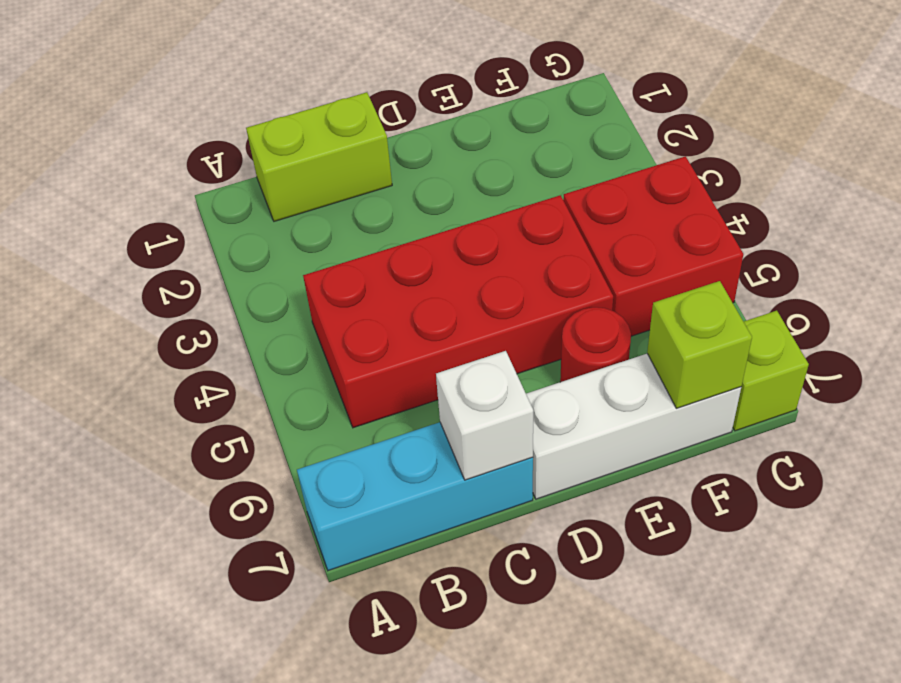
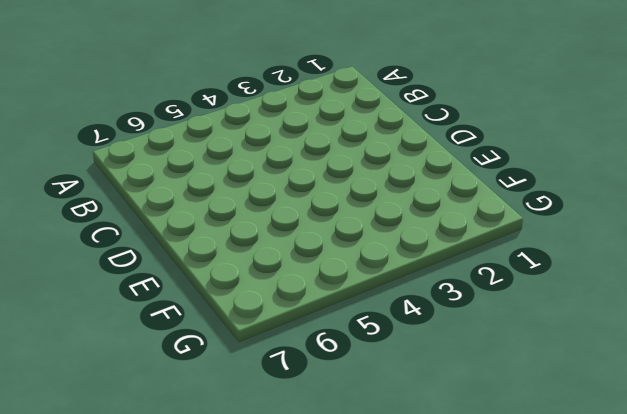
none -> cyan brick A7:C7 level 1
none -> lime brick B1:C1 level 1

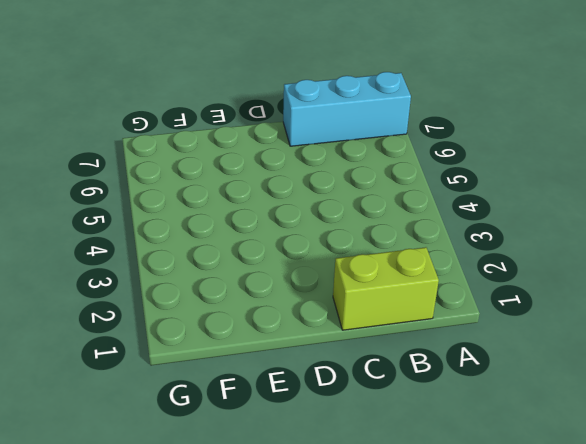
none -> red brick B4:E5 level 1
none -> white brick D7:F7 level 1

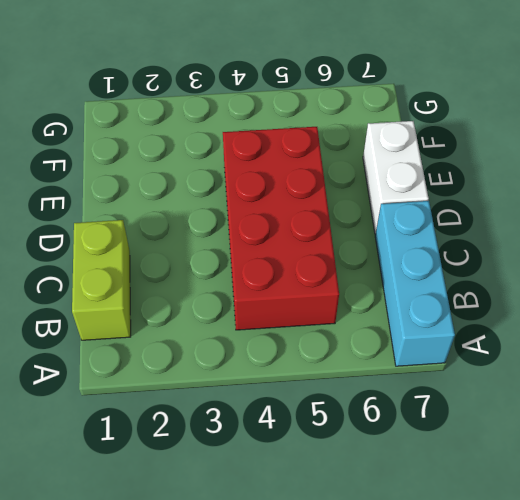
white brick D7:E7 level 1 -> white brick D7:F7 level 1
none -> red round brick E6 level 1
none -> red brick F4:G5 level 1

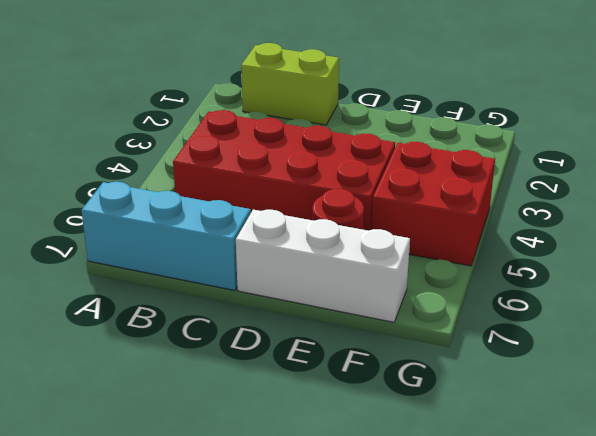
none -> lime brick G7 level 1
none -> white brick C7 level 2

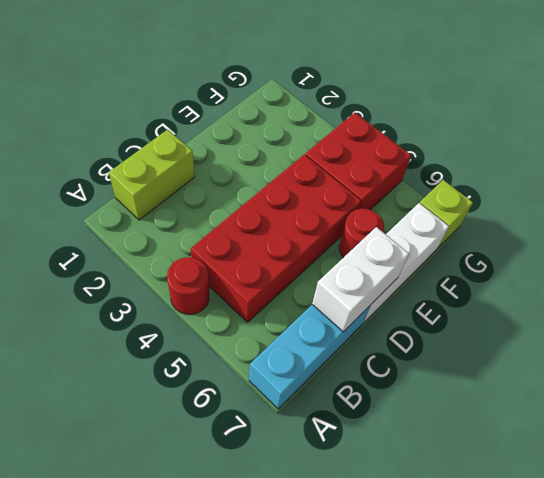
red round brick A4 level 1 -> none
white brick C7:D7 level 2 -> white brick C7 level 2
none -> lime brick F7 level 2

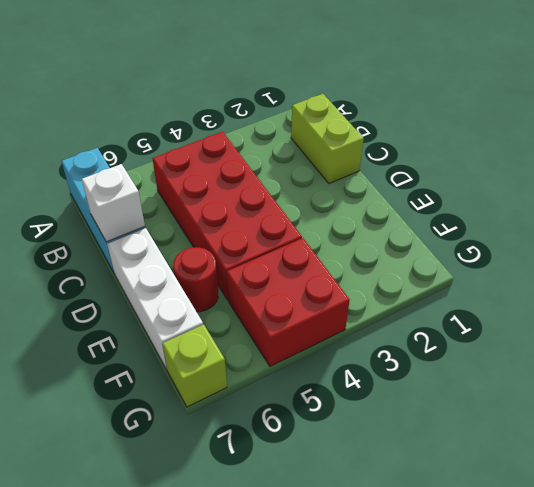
none -> lime brick F7 level 2

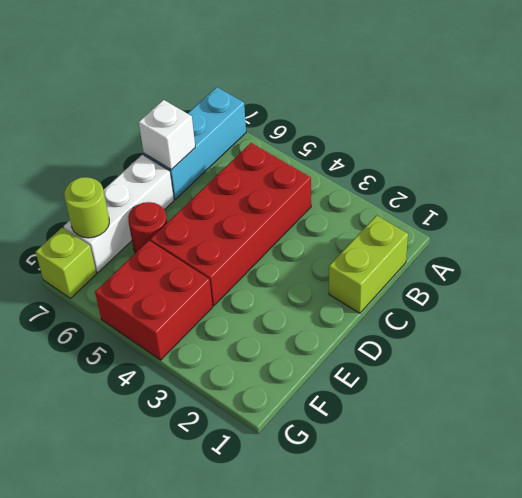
lime round brick F7 level 2 -> lime brick F7 level 2

